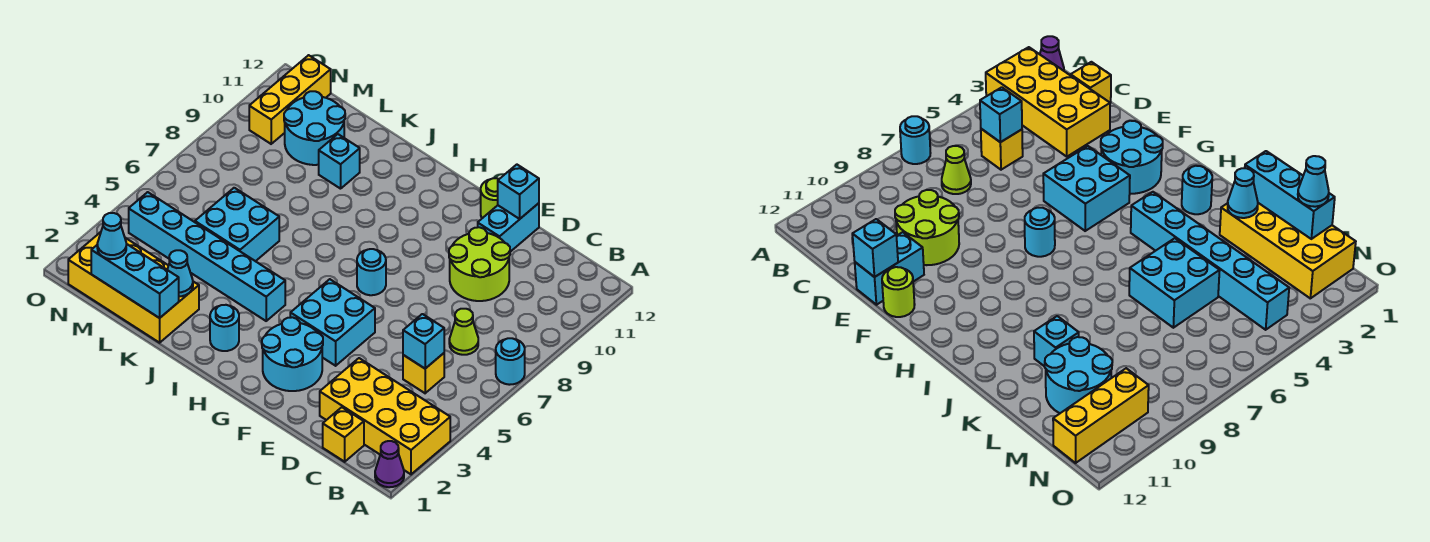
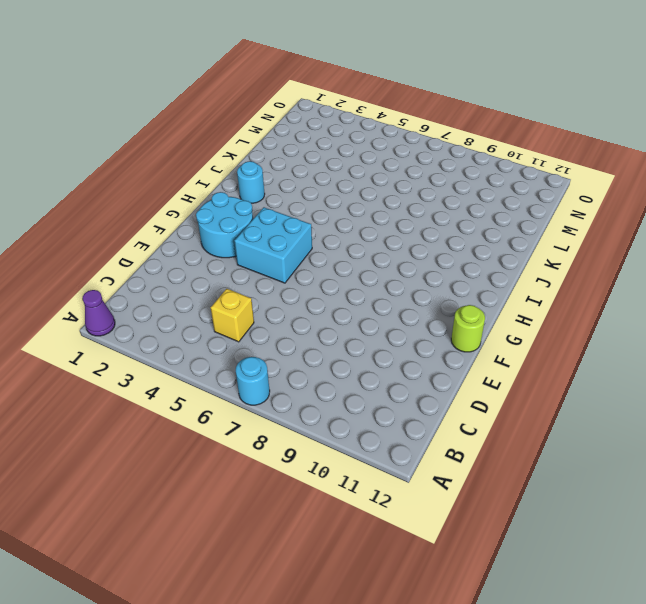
none -> yellow brick A2:D3 level 1
none -> yellow brick C1 level 1
none -> lime cone C7 level 1

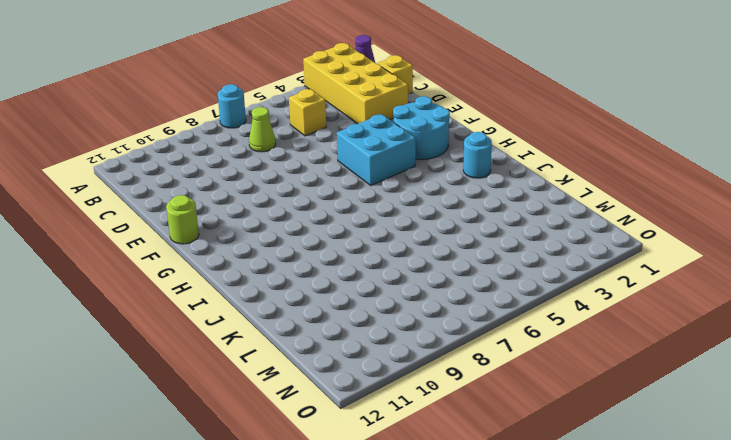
none -> lime round brick D9:E10 level 1
none -> cyan brick E11:E12 level 1
none -> cyan round brick G7 level 1

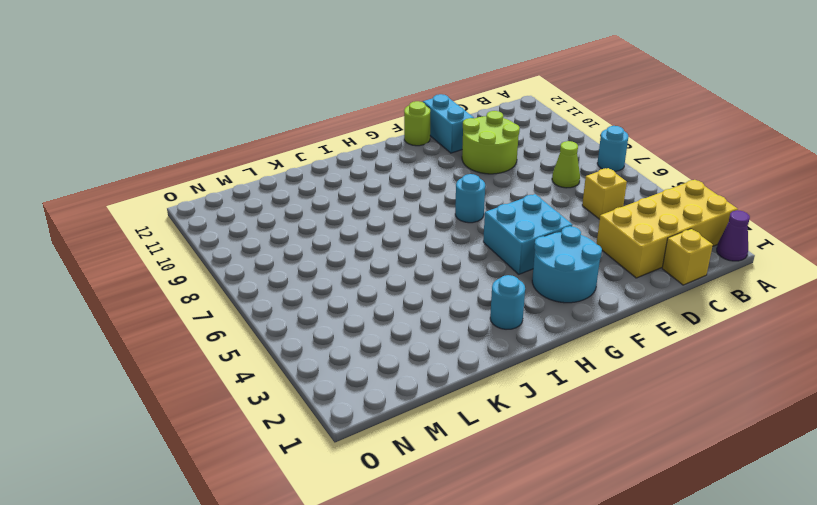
none -> cyan brick I4:N4 level 1
none -> yellow brick K1:N2 level 1
none -> cyan brick K5:L6 level 1

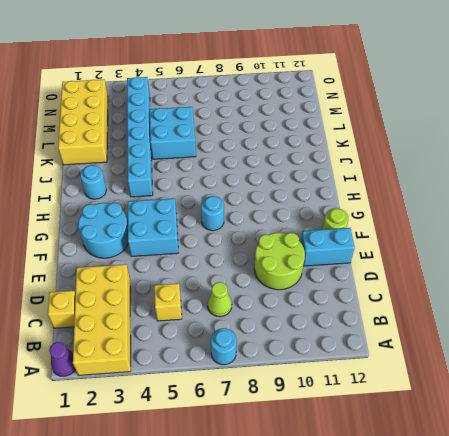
none -> cyan brick K10 level 1
none -> cyan round brick L10:M11 level 1
none -> yellow brick N10:N12 level 1

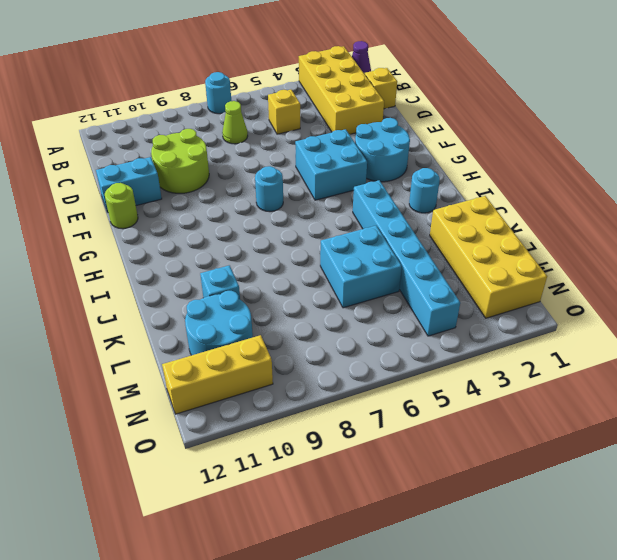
none -> cyan brick C5 level 2
none -> cyan brick E12 level 2
none -> cyan brick K1:M1 level 2

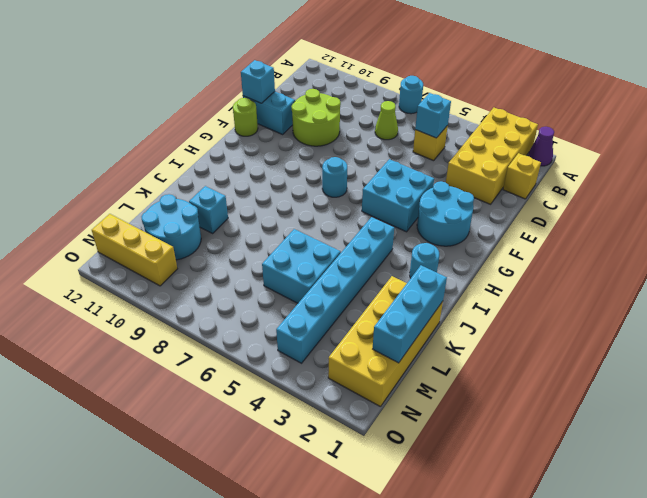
none -> cyan cone K2 level 2
none -> cyan cone M1 level 3

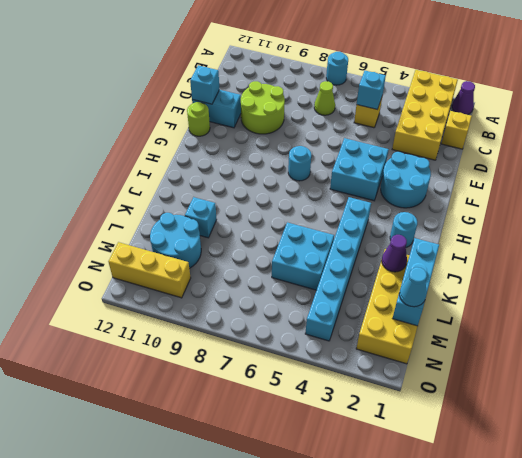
purple cone K2 level 2 -> cyan cone K2 level 2

